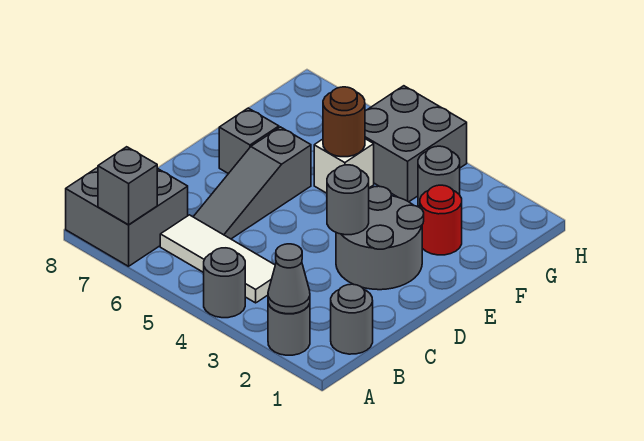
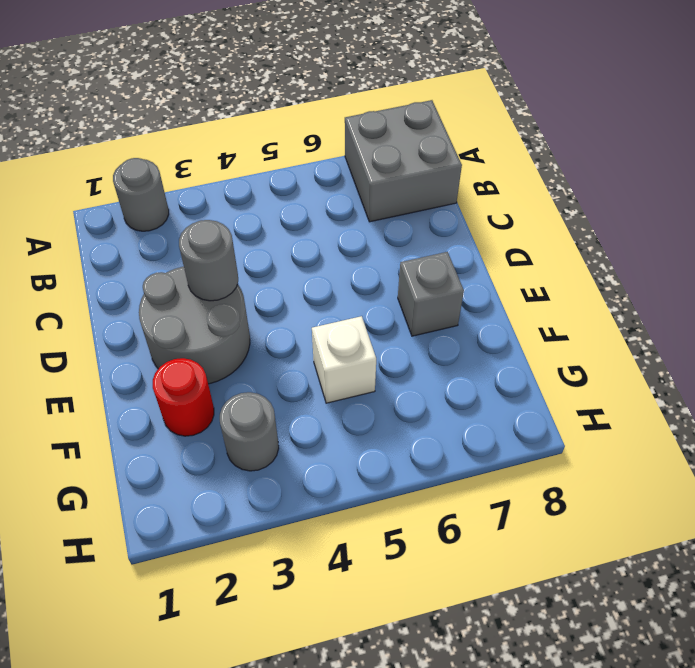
none -> grey round brick A4 level 1
none -> grey round brick B1 level 1
none -> white tile B4:B6 level 1

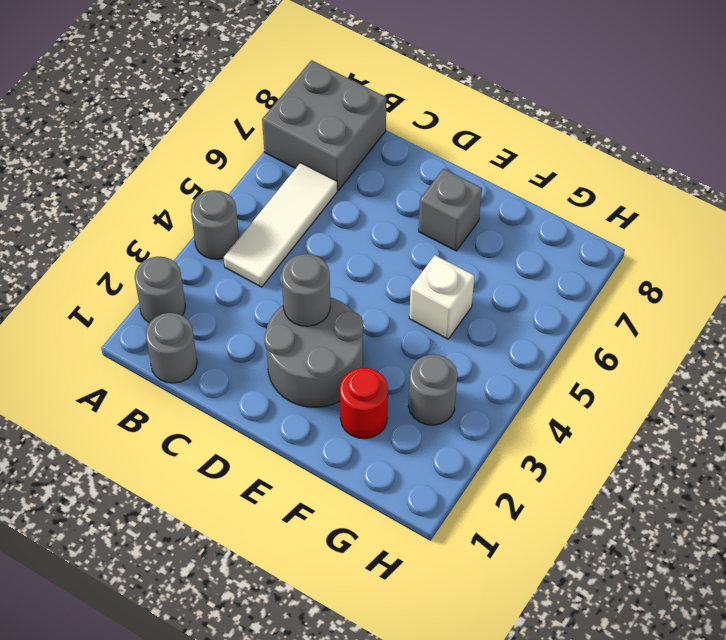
none -> grey slope C6:E6 level 1 top E
none -> grey brick G4:H5 level 1
none -> grey cone A2 level 2

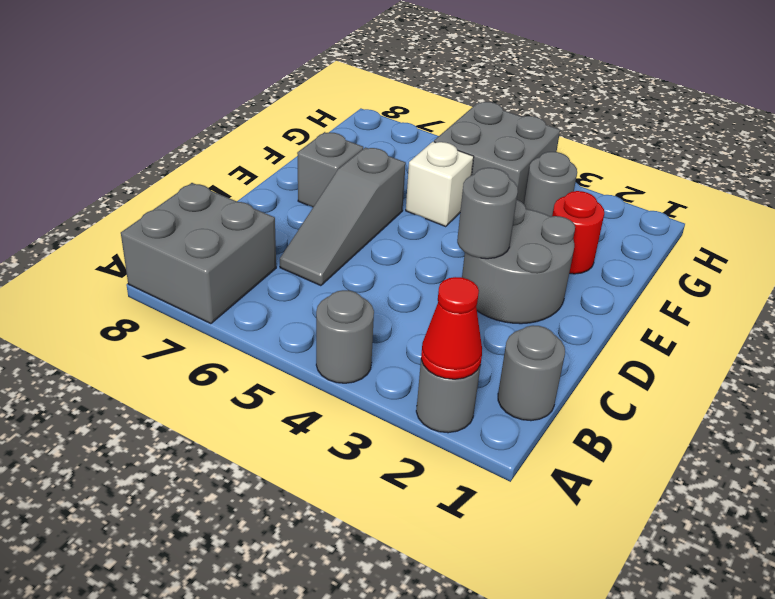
red cone A2 level 2 -> grey cone A2 level 2
none -> white tile B4:B6 level 1
none -> grey brick A7 level 2
none -> brown round brick F5 level 2

